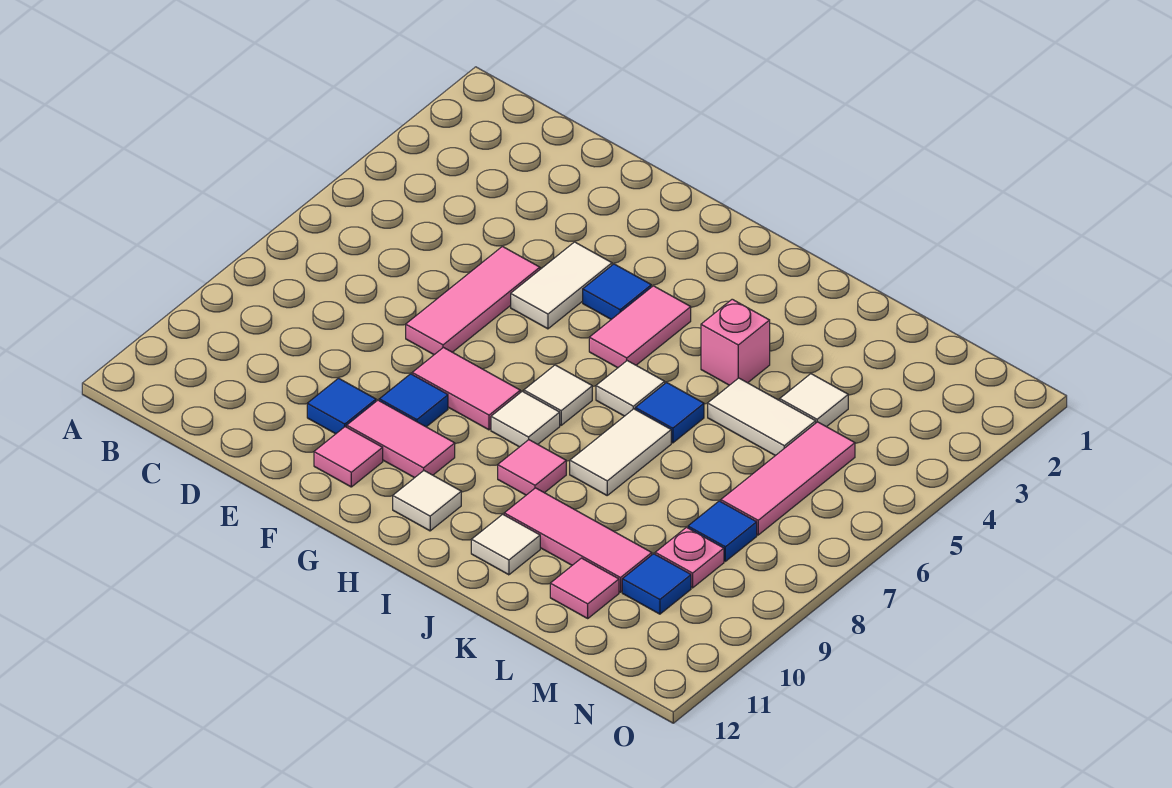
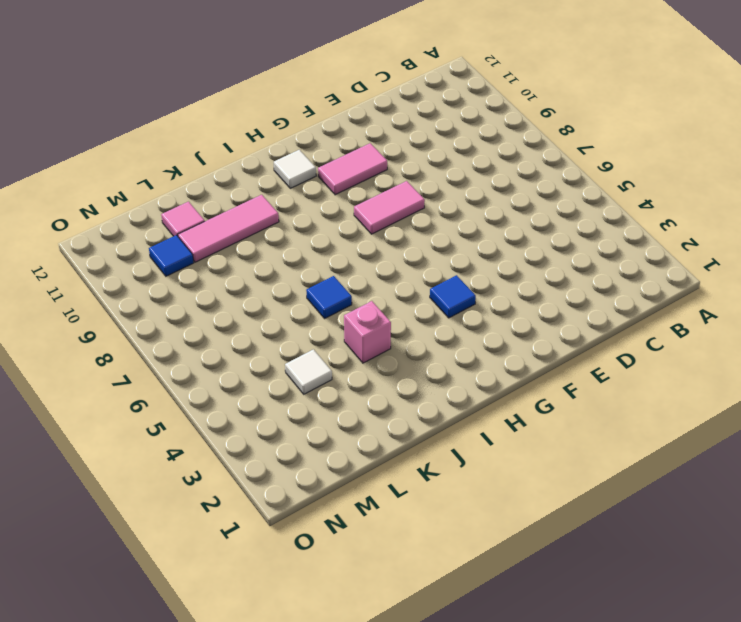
none -> pink tile E5:E7 level 1
none -> blue tile E10 level 1
none -> white tile F4:F5 level 1

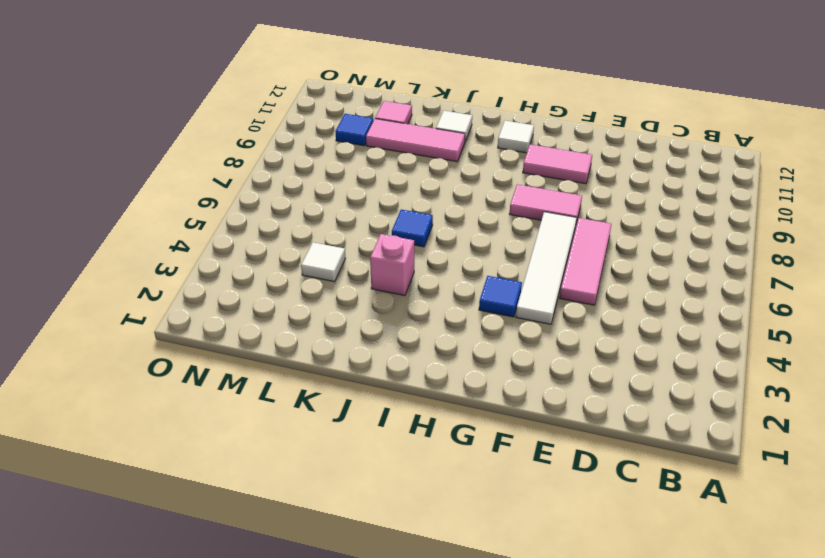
white tile F4:F7 level 1 -> white tile F4:F5 level 1
none -> blue tile E10 level 1
none -> blue tile F9 level 1
none -> pink tile F11 level 1

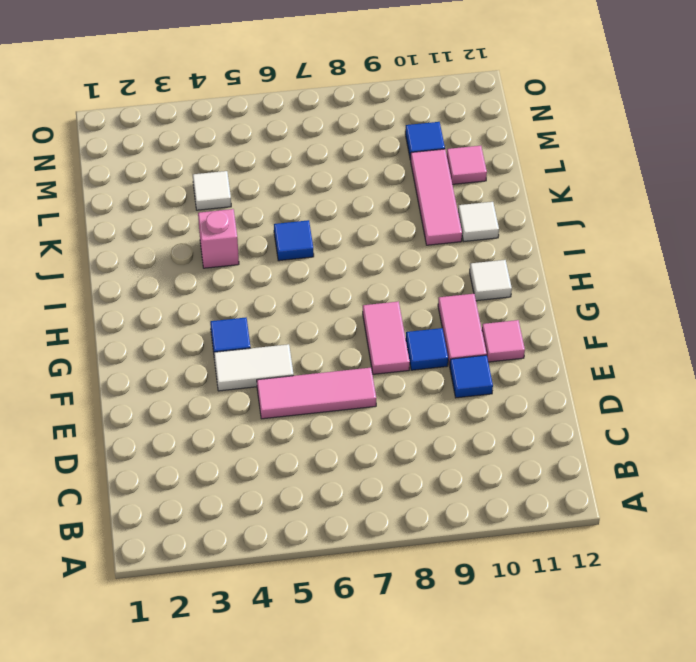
none -> pink tile H4:H5 level 1
none -> white tile H7 level 1
none -> white tile H8 level 1

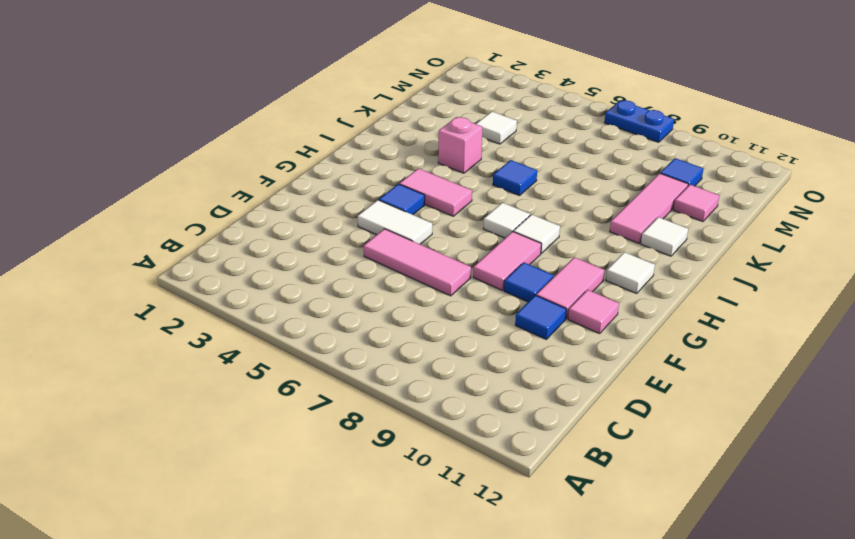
blue plate O7:O8 level 1 -> none
none -> white tile I6 level 1
none -> pink tile I9 level 1
none -> white tile J7:J8 level 1

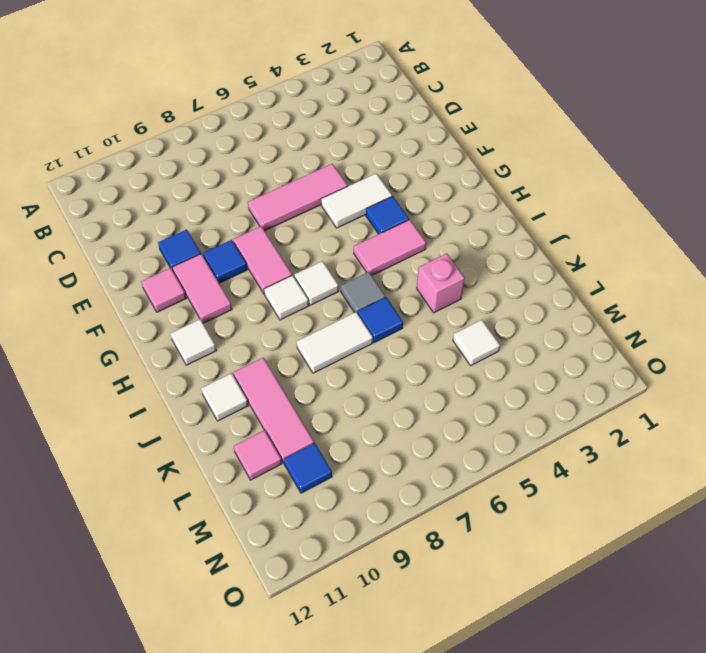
grey tile I6 level 1 -> white tile I6 level 1
none -> pink tile I9 level 1
none -> white tile K5:L5 level 1
none -> pink tile M5:M7 level 1

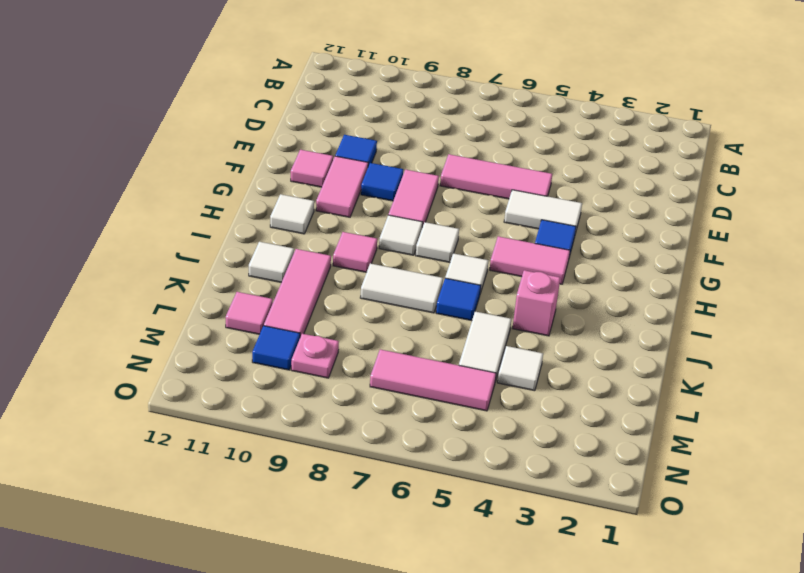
none -> blue tile M8 level 1

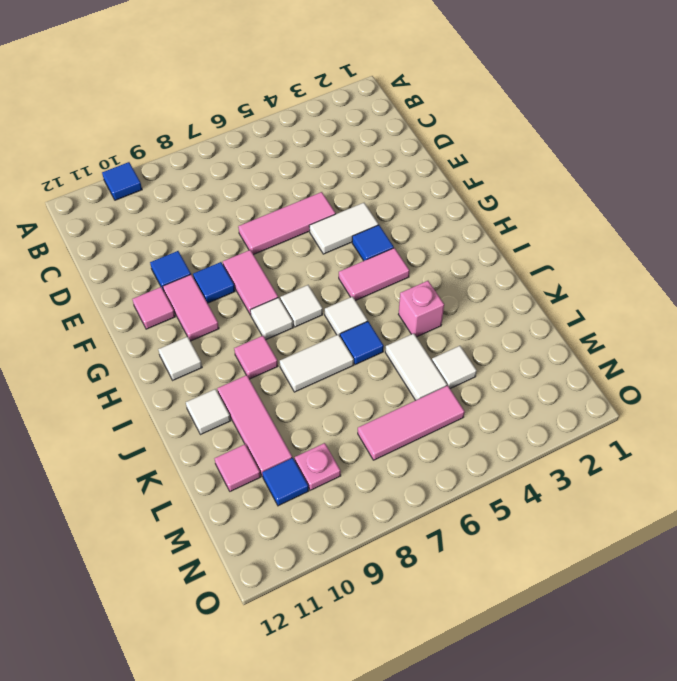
blue tile A10 level 1 -> blue tile M8 level 1

